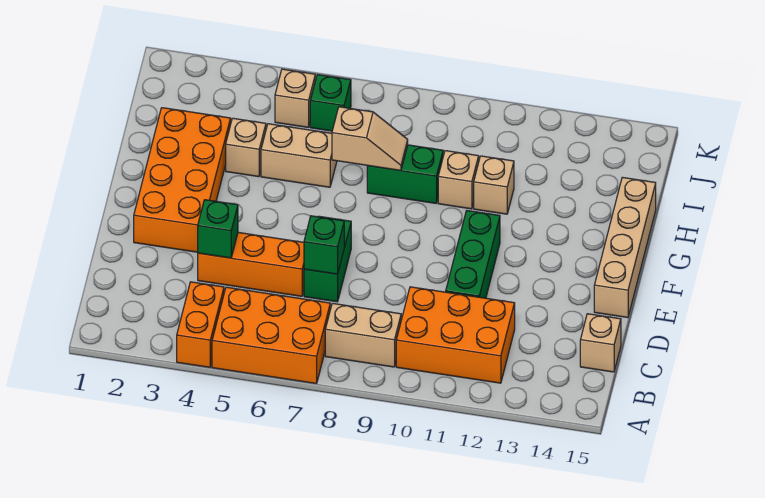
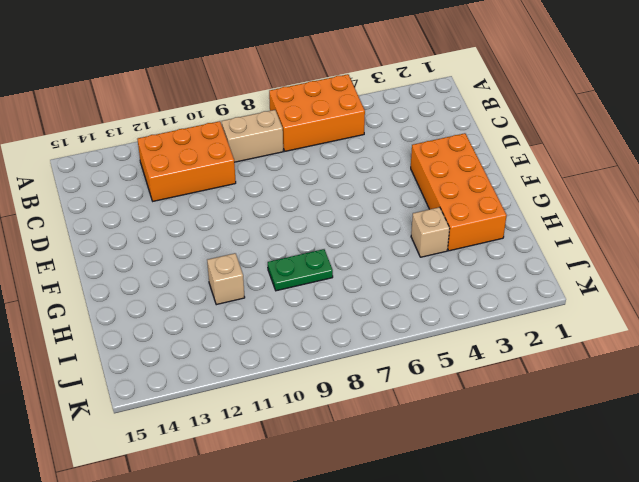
green plate H8:H9 level 1 -> green brick H8:H9 level 1
none -> orange brick A4:B4 level 1
none -> tan brick C15 level 1
none -> orange brick D4:D6 level 1

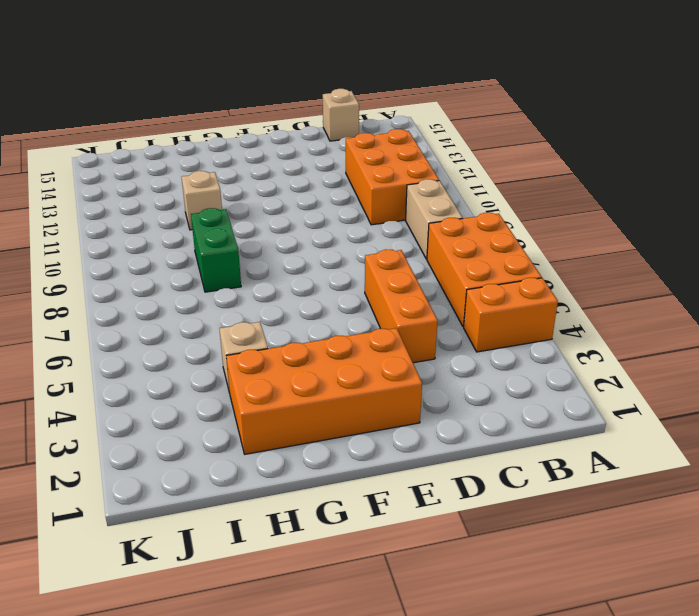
none -> green brick D7:E7 level 1
none -> green brick D11:F11 level 1
none -> tan brick E15:H15 level 1

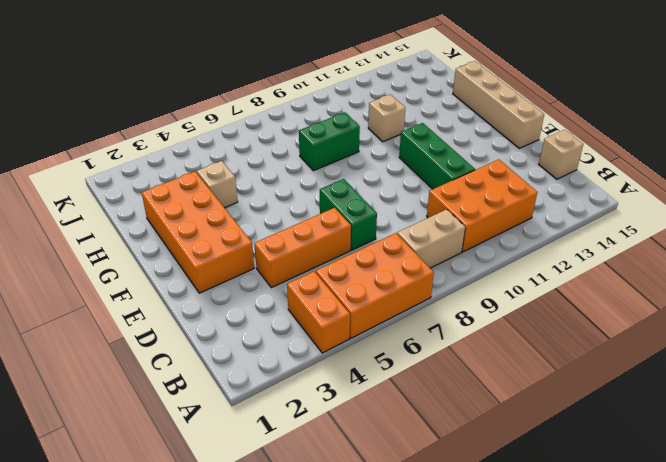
none -> tan brick H5:H6 level 1
none -> tan brick H10 level 1
none -> tan brick J5 level 1

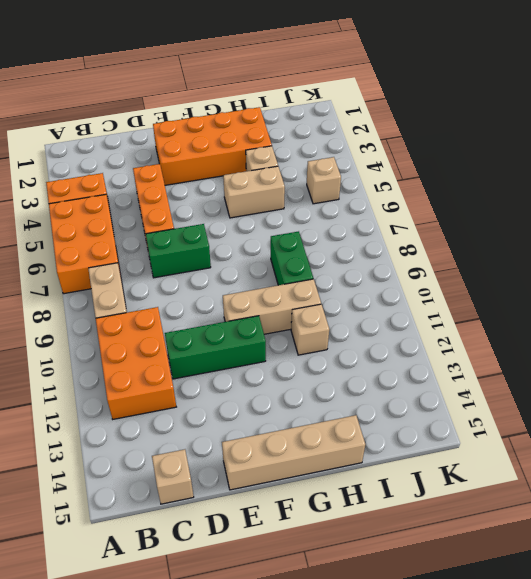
tan brick F10:H10 level 1 -> tan brick H10 level 1
tan brick G5:H5 level 1 -> tan brick H5:H6 level 1
none -> green brick J6 level 1
none -> green brick D4 level 2
none -> green brick D7 level 2

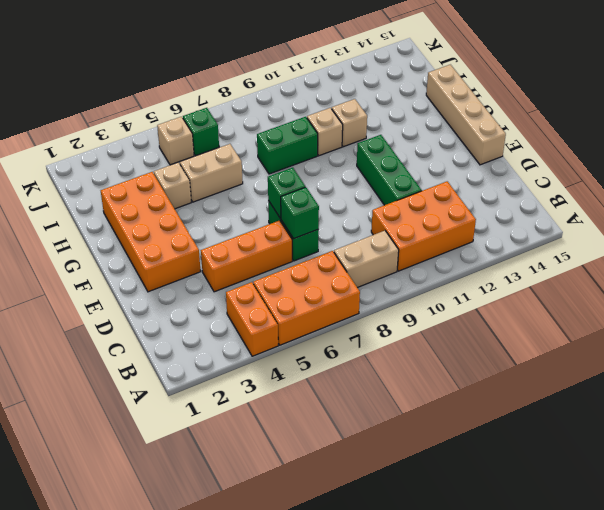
green brick E7 level 2 -> green brick D4 level 2
none -> tan brick C15 level 1
none -> tan slope H7:H8 level 2 top 7

